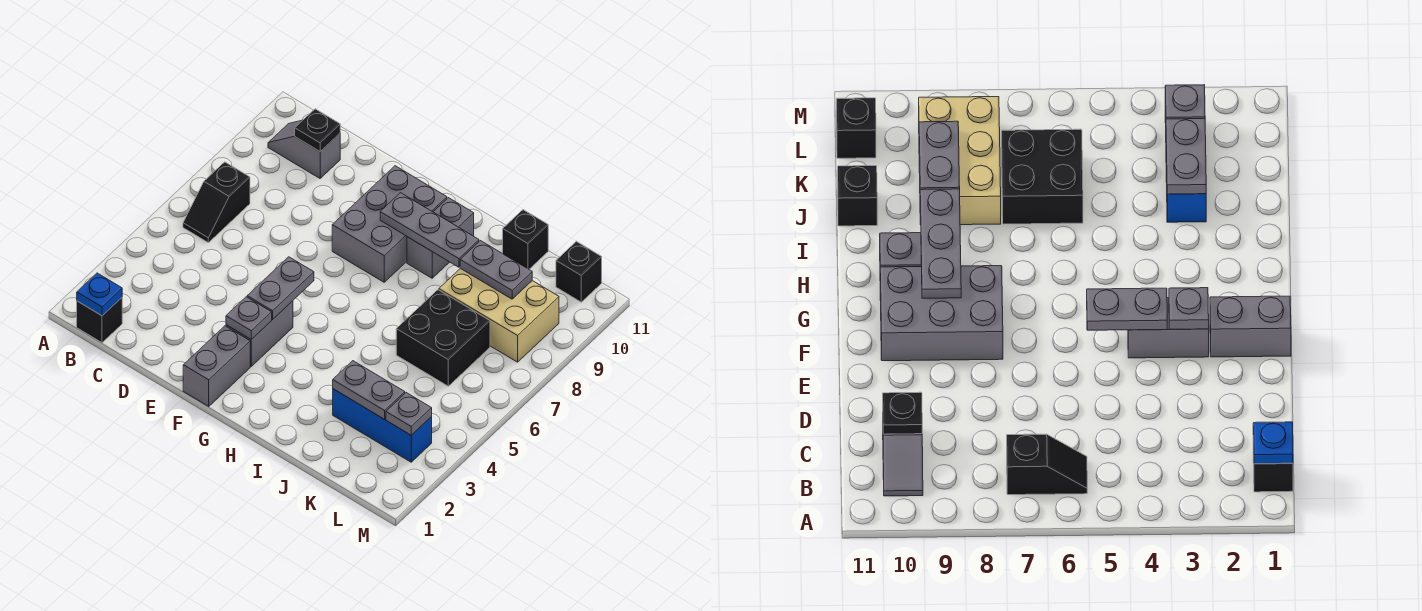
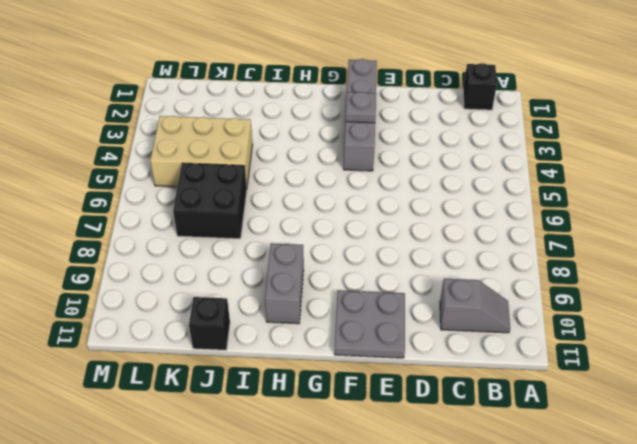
grey plate E10:F11 level 1 -> grey brick F8:G10 level 1
tan brick J4:L5 level 1 -> tan brick J8:L9 level 1
none -> black slope B6:B7 level 1 top 7
none -> blue brick J3:L3 level 1
none -> black brick L11 level 1

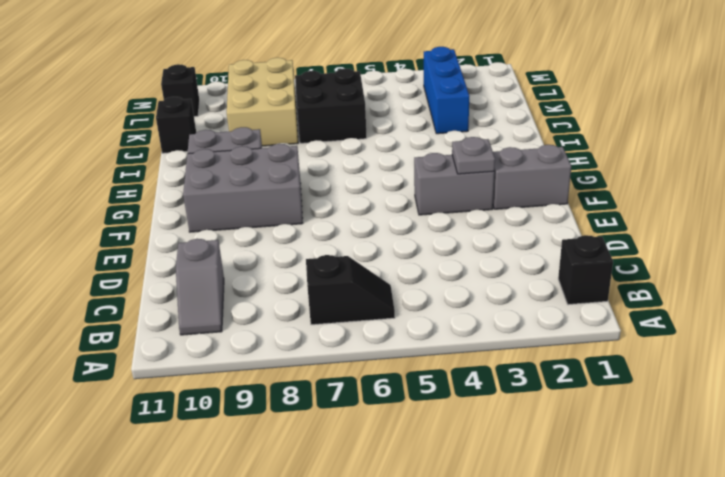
none -> blue plate B1 level 2
none -> black plate C10 level 2
none -> grey plate F4:F5 level 2

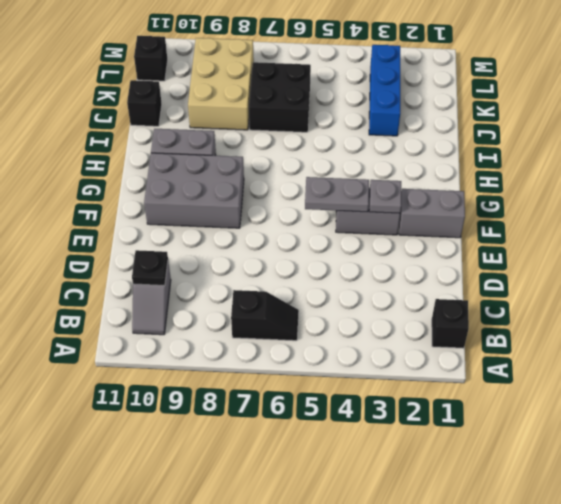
none -> blue plate B1 level 2
none -> grey plate G9:I9 level 2
none -> grey plate J3:K3 level 2

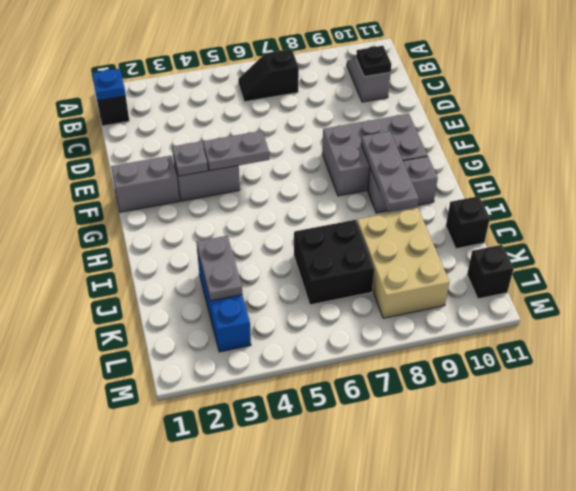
none -> grey plate J9:K9 level 2
none -> grey plate L3 level 2

